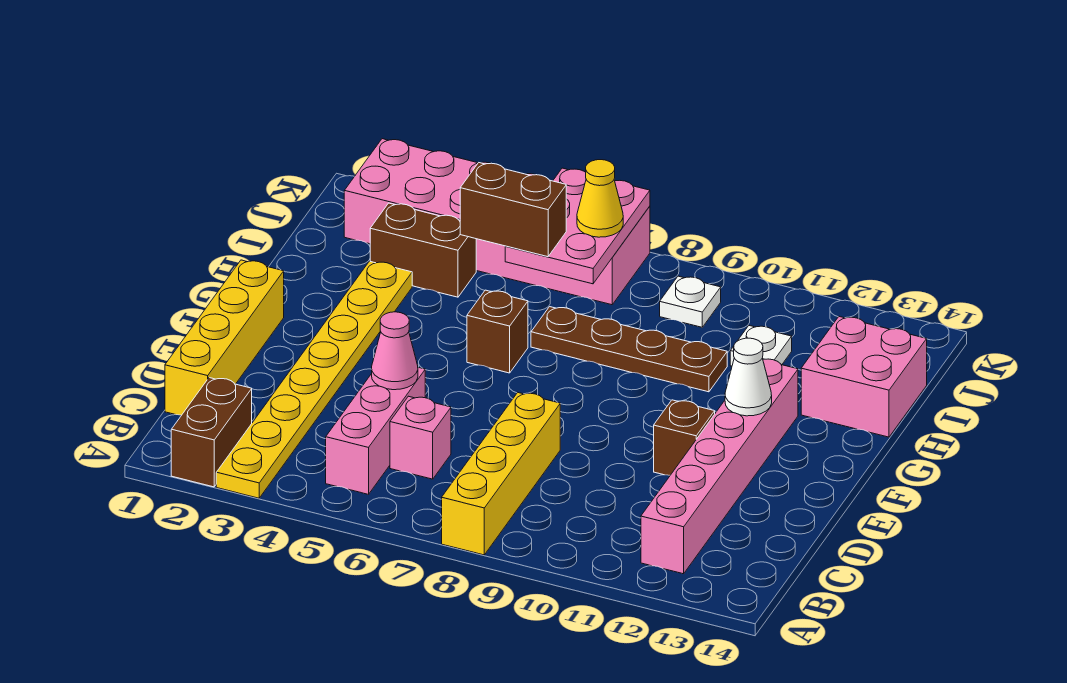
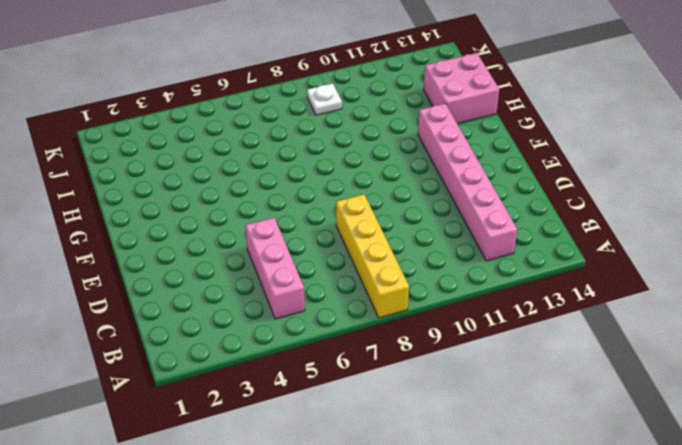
none -> brown brick A2:B2 level 1
none -> yellow plate A3:H3 level 1
none -> yellow brick C1:F1 level 1

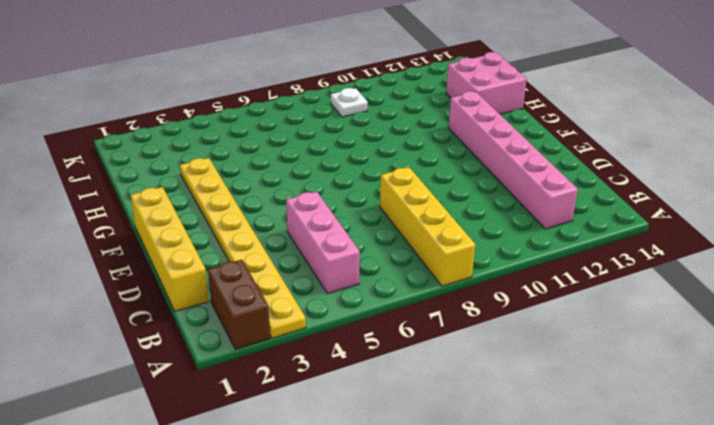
none -> pink brick C6 level 1
none -> brown brick E11 level 1
none -> brown brick G6 level 1

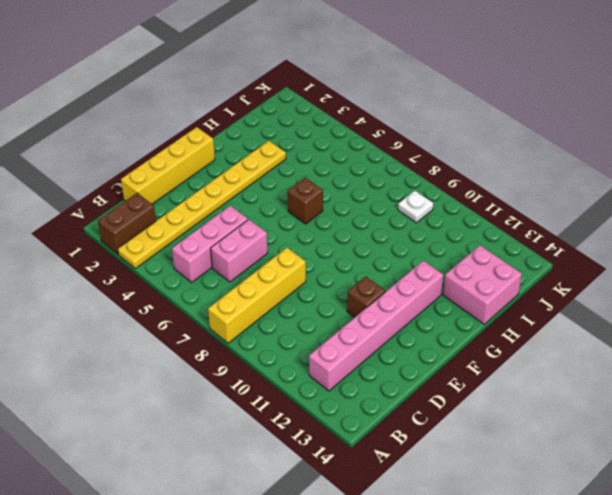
pink brick C6:D6 level 1 -> pink brick C6 level 1
none -> brown plate H7:H10 level 1
none -> brown brick I3:I4 level 1
none -> white plate I11 level 1

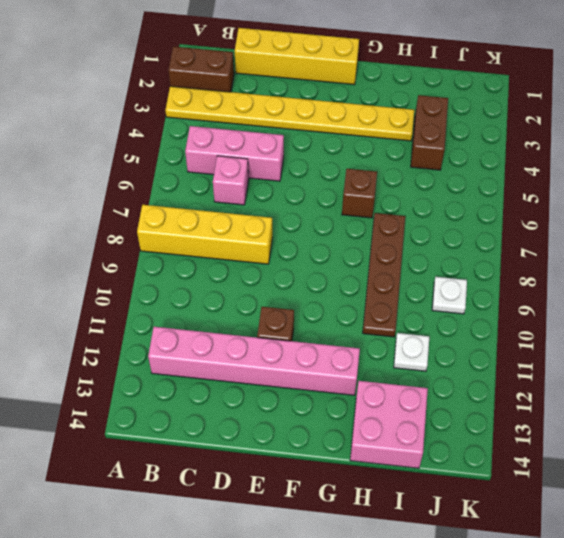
none -> pink brick J2:K7 level 1
none -> pink cone D5 level 2
none -> white cone F12 level 2

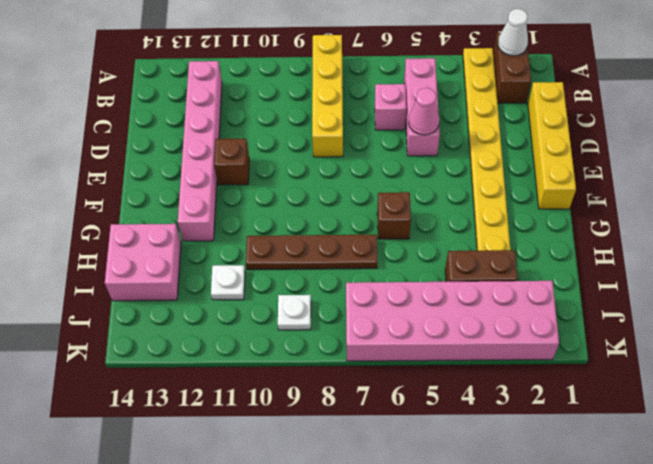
white cone A2 level 2 -> white cone F12 level 2
none -> pink plate I6:K7 level 2
none -> brown brick I5:I6 level 3
none -> yellow cone J7 level 3

